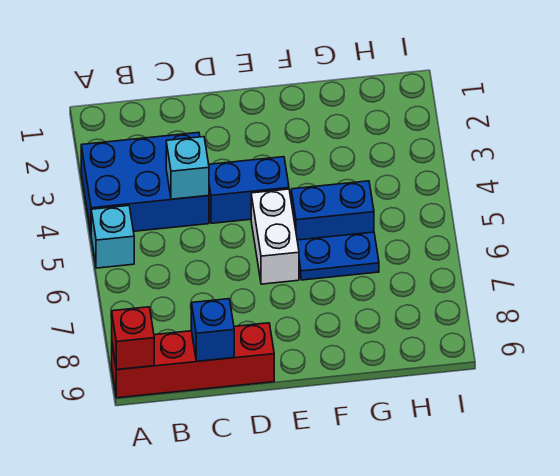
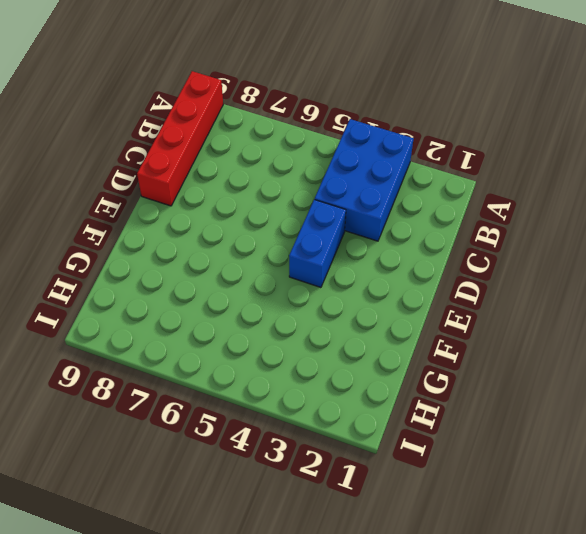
none -> cyan brick A5 level 1
none -> white brick E5:E6 level 1

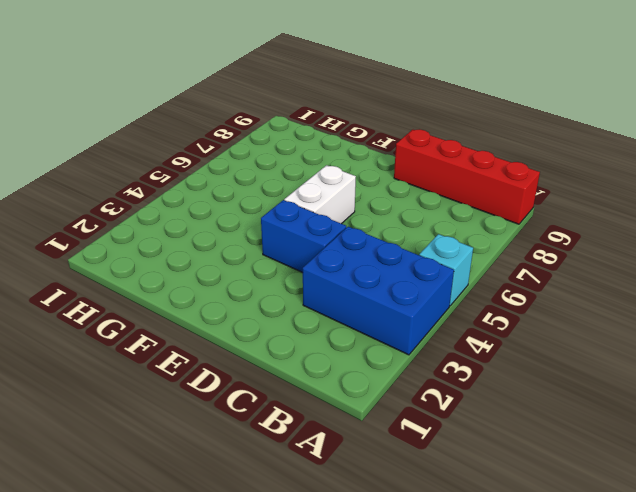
none -> blue brick F5:G5 level 1
none -> blue plate F6:G6 level 1

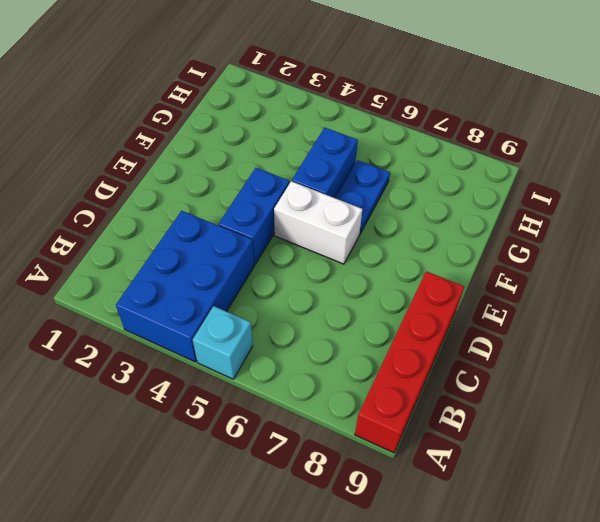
none -> red brick A9 level 2
none -> cyan brick C4 level 2

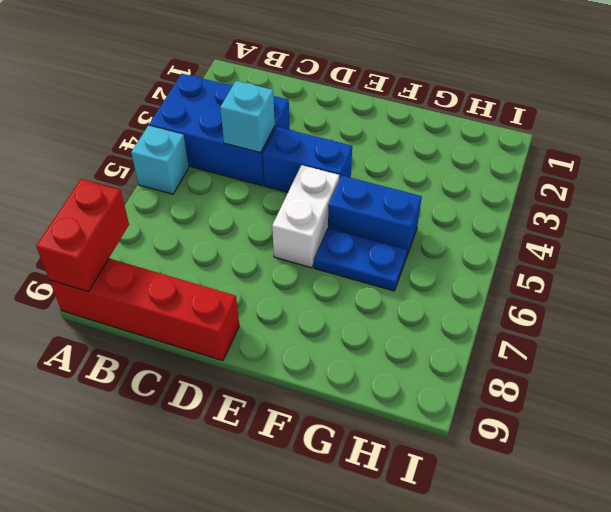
red brick A8:A9 level 2 -> red brick A9 level 2
none -> blue brick C9 level 2

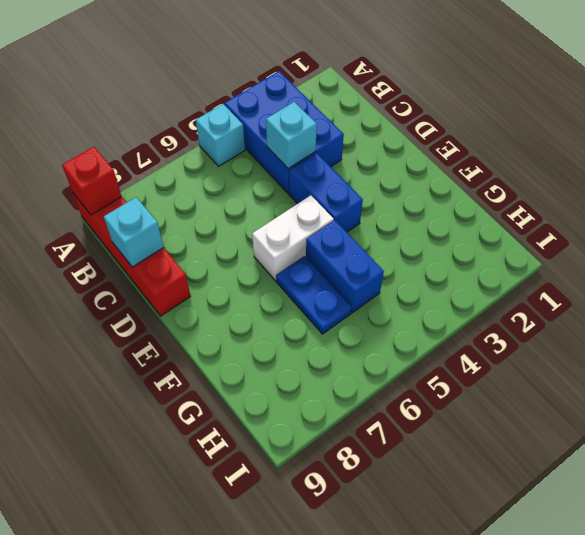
cyan brick C9 level 2 -> blue brick C9 level 2

